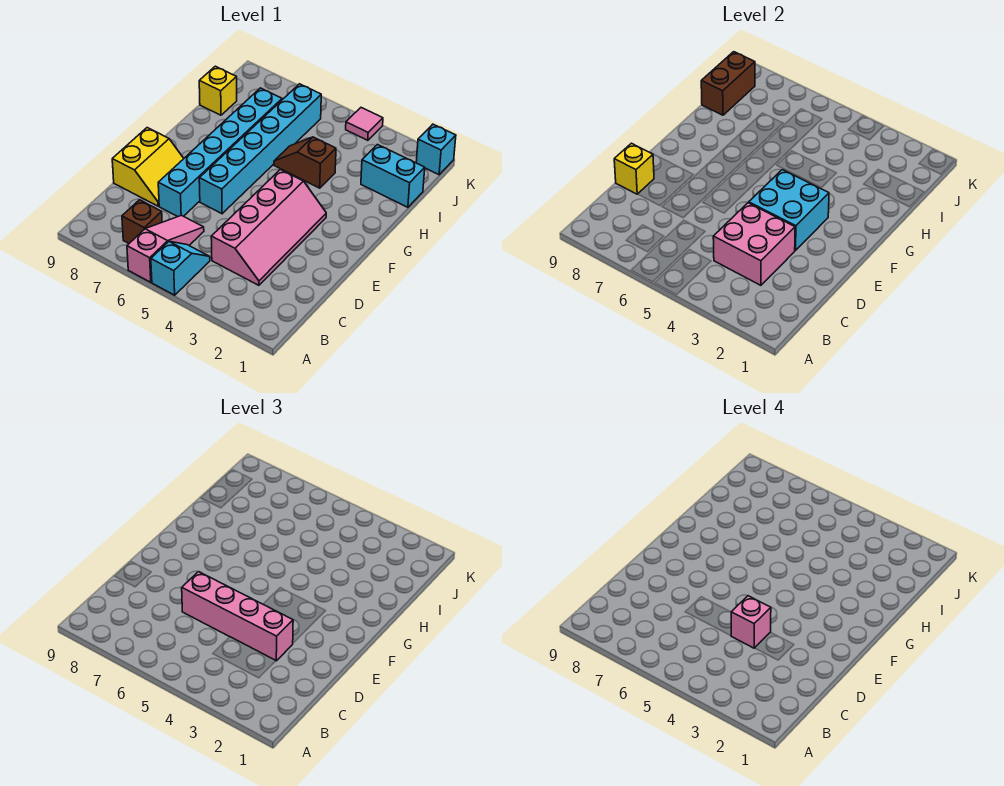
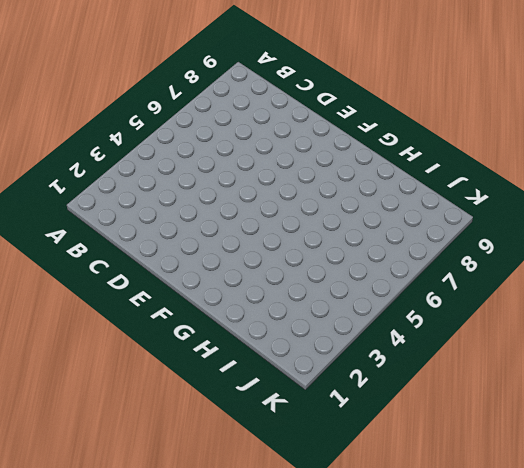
none -> cyan slope A5:B5 level 1 top A
none -> pink slope A6:C6 level 1 top A
none -> brown brick B7 level 1

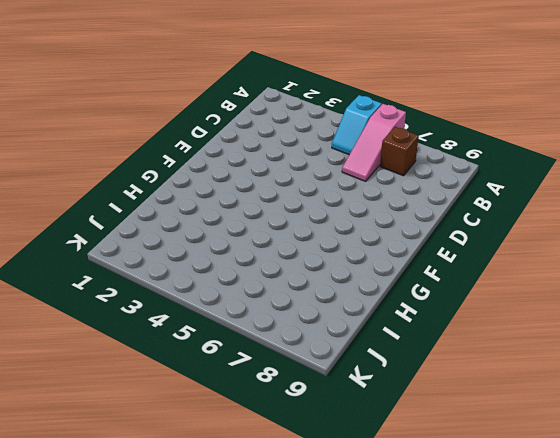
none -> pink slope C3:F4 level 1 top 4
none -> cyan brick D7:I7 level 1
none -> yellow slope D8:E9 level 1 top 9

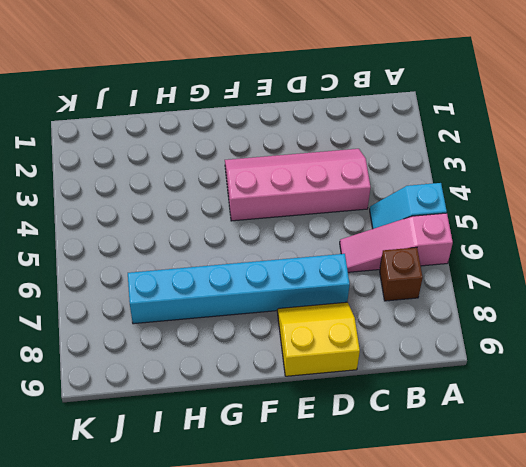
none -> cyan brick E6:J6 level 1
none -> brown slope H4:H5 level 1 top 4
none -> cyan brick I1:I2 level 1

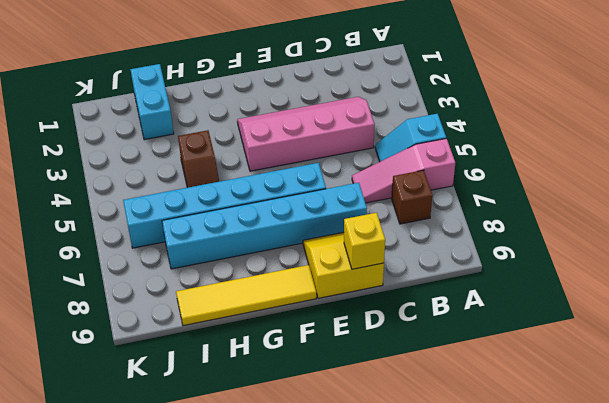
yellow tile F9:I9 level 1 -> yellow brick I9 level 1
none -> cyan brick K1 level 1
none -> pink tile K4 level 1
none -> pink brick C3:D4 level 2

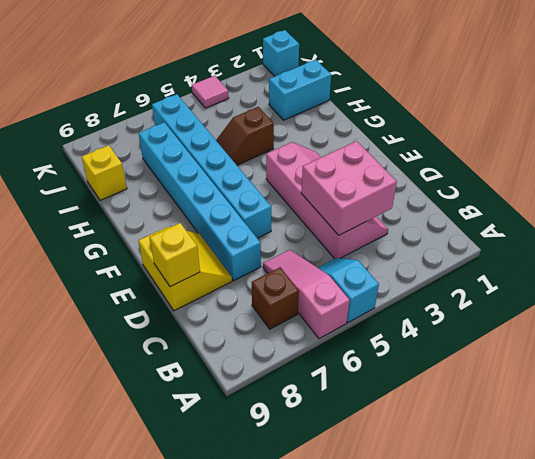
none -> cyan brick E3:F4 level 2
none -> brown brick I9:J9 level 2
none -> pink brick D3:D6 level 3

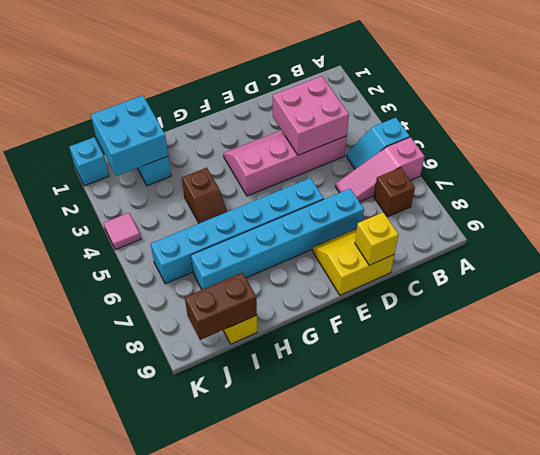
cyan brick I1:J2 level 2 -> cyan brick E3:F4 level 2
none -> pink brick D3:D6 level 3
none -> pink brick D4 level 4

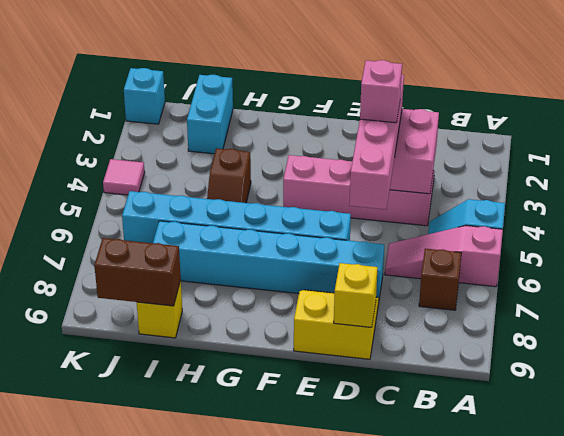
none -> cyan brick E3:F4 level 2

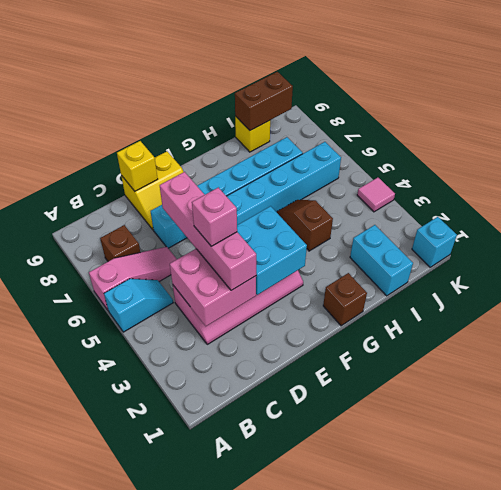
brown brick G1 level 1 -> none

